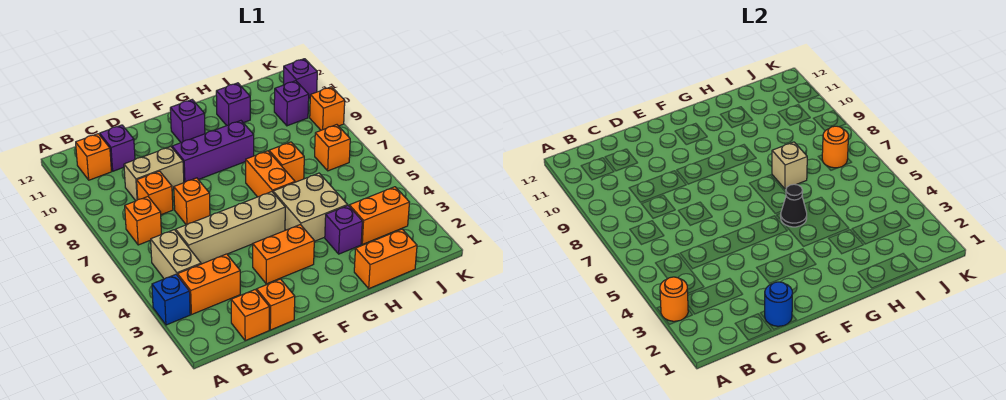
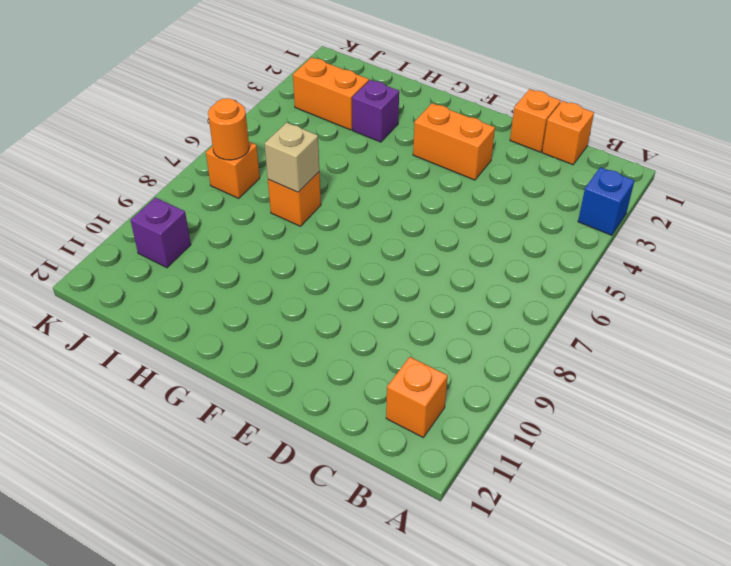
none -> orange brick B3:C3 level 1
none -> tan brick B4:B5 level 1
none -> orange brick B7 level 1
none -> tan brick C5:F5 level 1

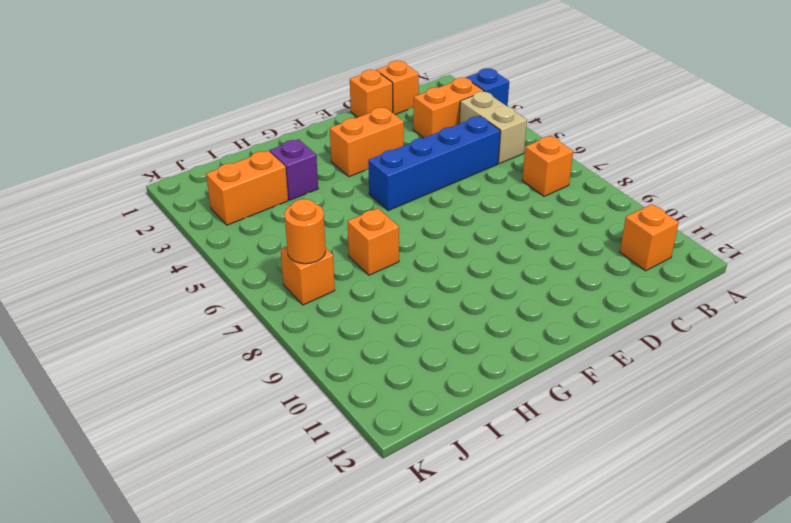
blue brick C5:F5 level 1 -> tan brick C5:F5 level 1
none -> orange brick C8 level 1
none -> tan brick C9:D9 level 1
none -> purple brick C11 level 1
none -> orange brick D7 level 1

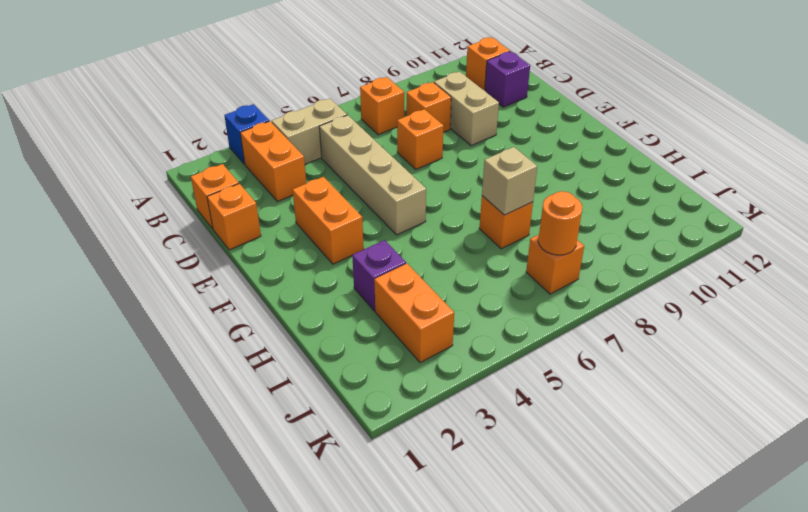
none -> purple brick E9:G9 level 1
none -> purple brick F11 level 1
none -> tan brick G4:H5 level 1
none -> orange brick G6:G7 level 1

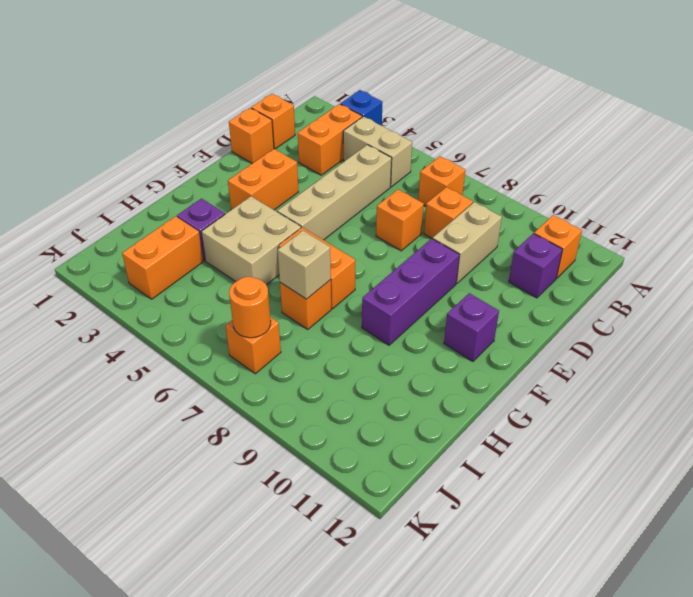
none -> orange brick H1:I1 level 1
none -> purple brick H11 level 1
none -> purple brick J10 level 1
none -> orange brick K9 level 1

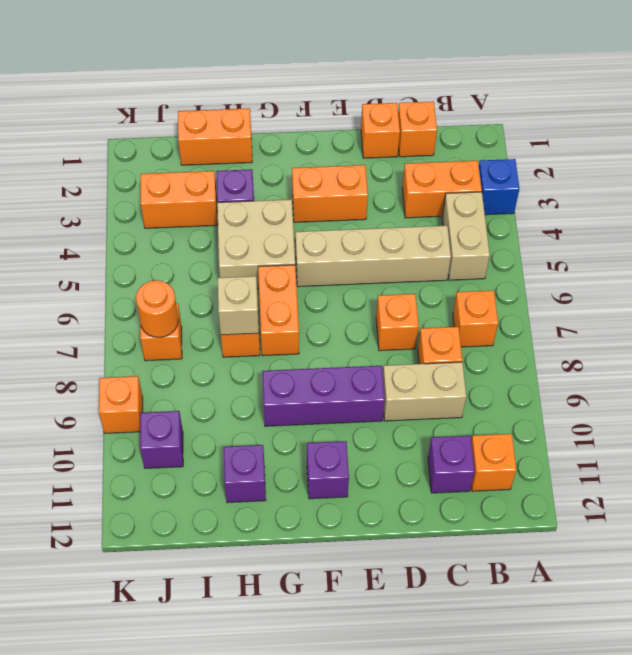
none -> purple brick K11 level 1
none -> orange round brick A3 level 2
none -> blue round brick D1 level 2
none -> black cone G5 level 2

